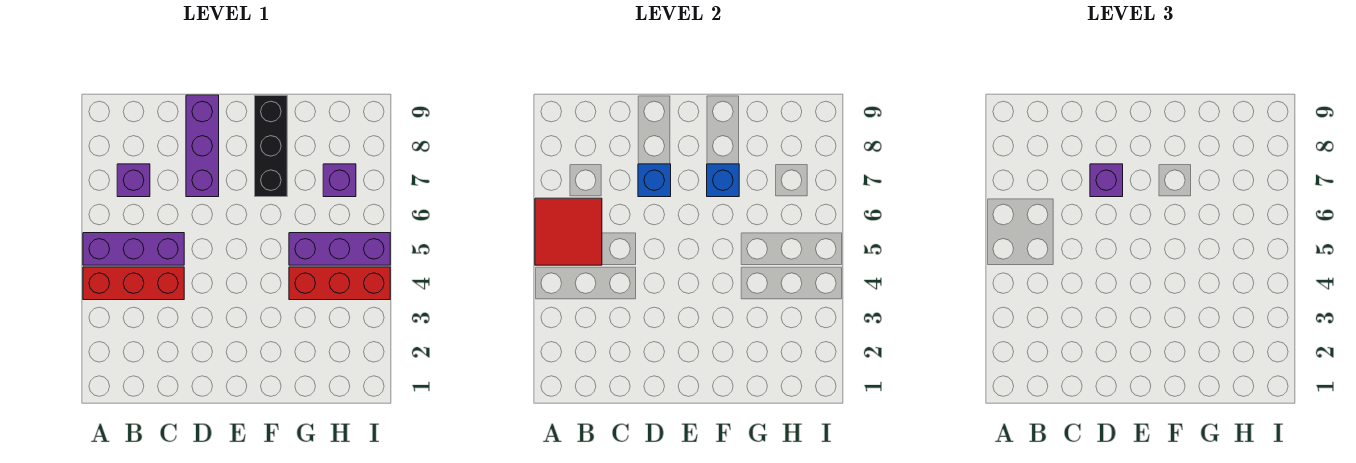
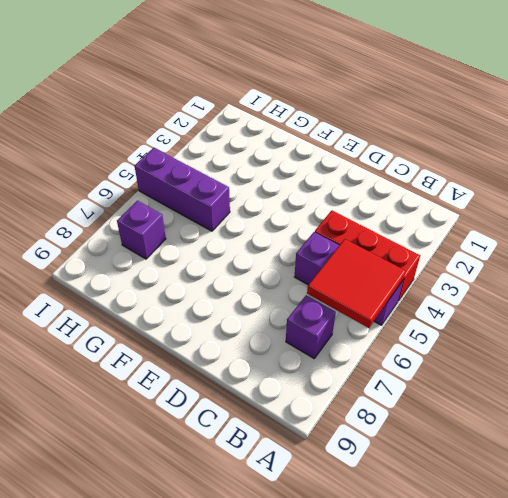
none -> purple brick D7:D9 level 1
none -> black brick F7:F9 level 1
none -> red brick G4:I4 level 1

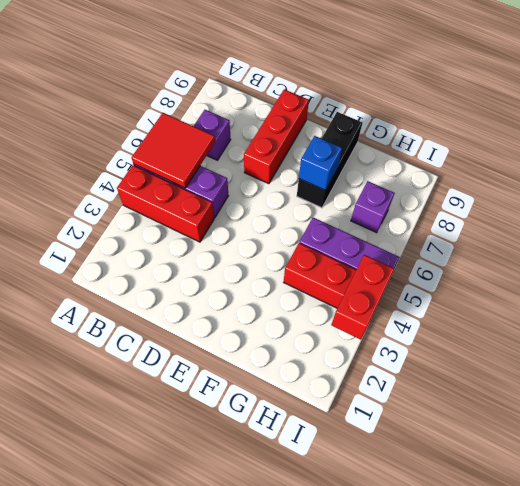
red brick D7:D9 level 1 -> purple brick D7:D9 level 1
red brick I3:I4 level 2 -> none
none -> blue brick D7 level 2
none -> purple brick D7 level 3

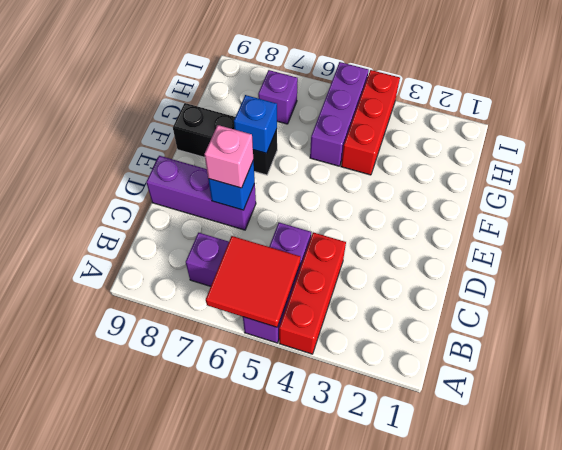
pink brick D7 level 3 -> purple brick D7 level 3

